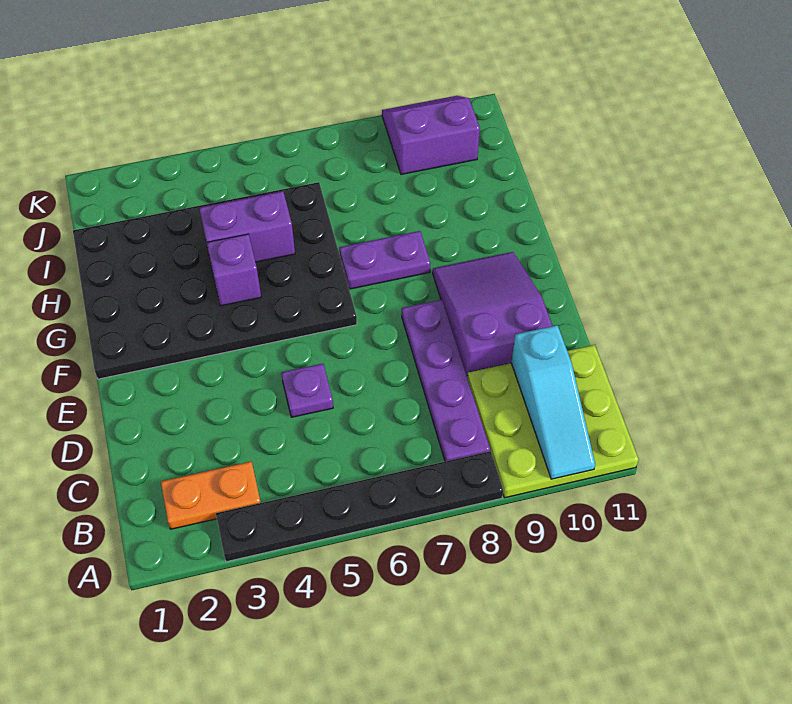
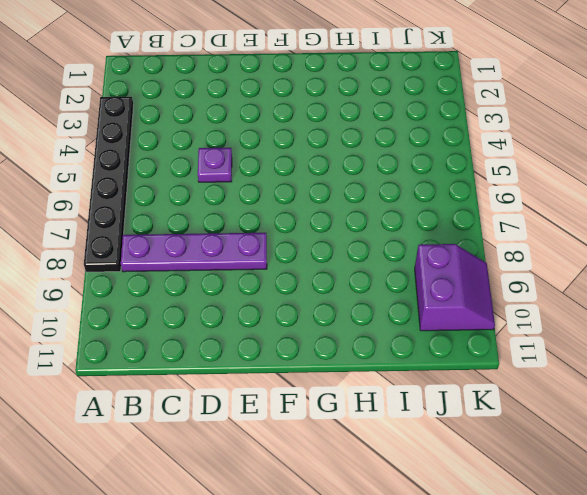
none -> lime plate A9:C11 level 1
none -> orange plate B2:B3 level 1
none -> purple slope D9:F10 level 1 top D

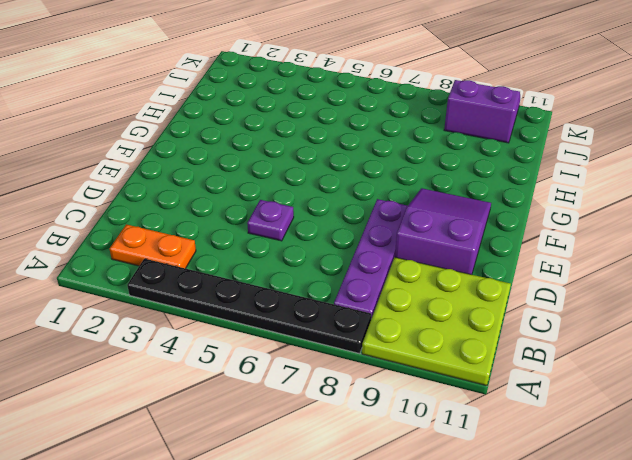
none -> black plate F1:I6 level 1
none -> purple plate G7:G8 level 1
none -> cyan slope A10:C10 level 2 top C

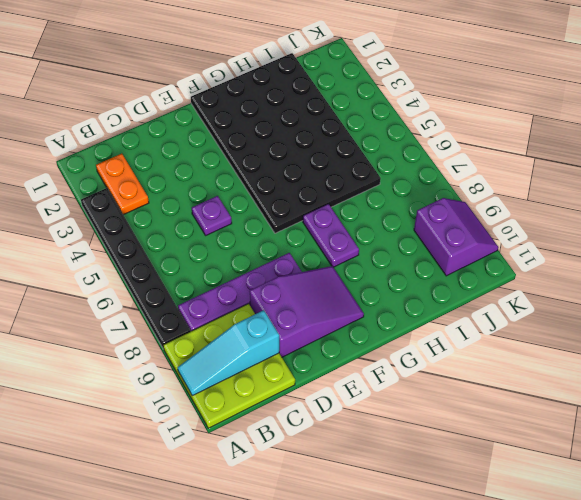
none -> purple brick G4 level 2
none -> purple brick H4:H5 level 2

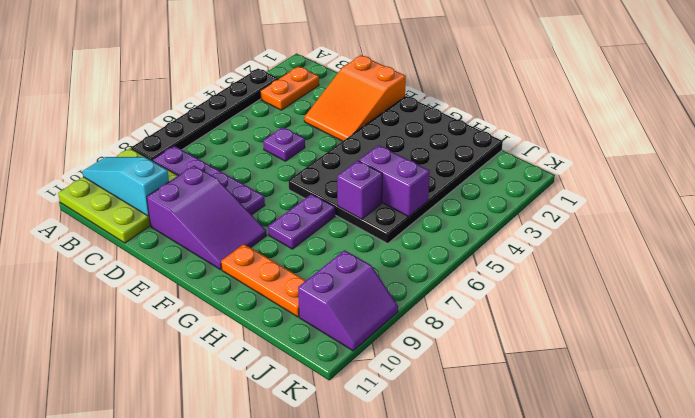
orange slope D1:E3 level 1 top 1 -> none
orange plate G10:I10 level 1 -> none
purple brick H5:I5 level 2 -> purple brick H4:H5 level 2
purple brick H6 level 2 -> purple brick G4 level 2

